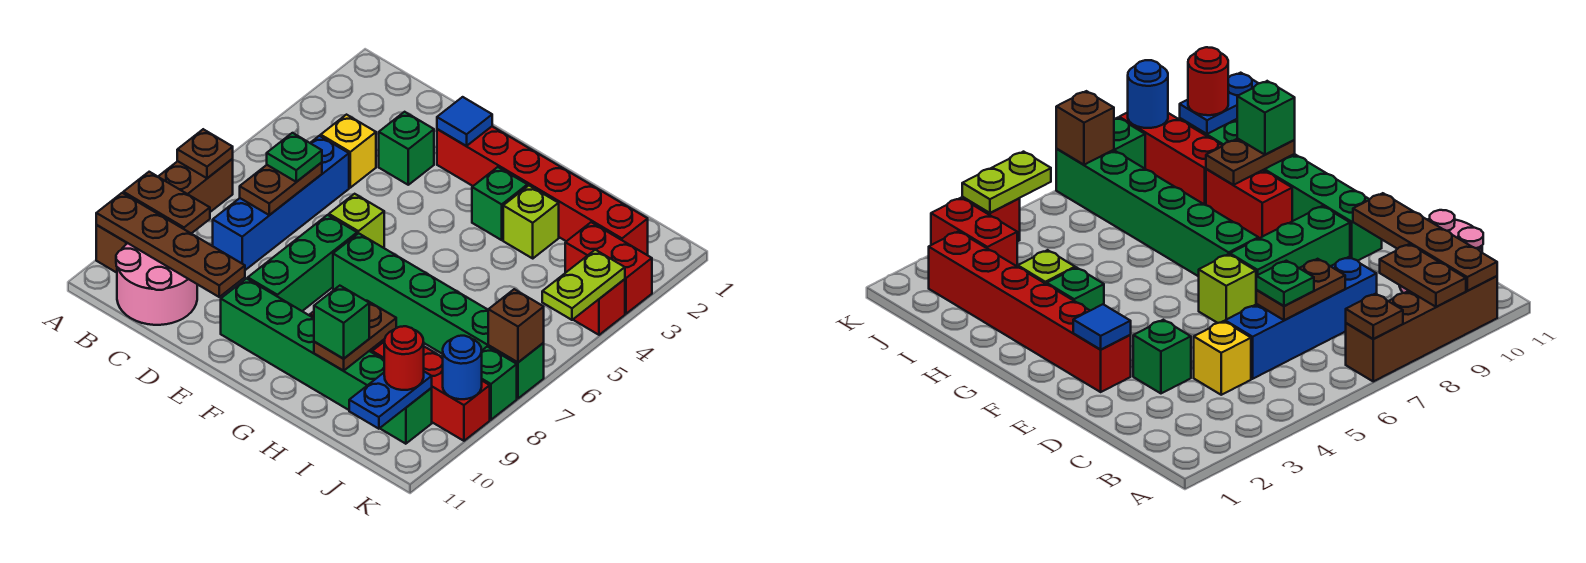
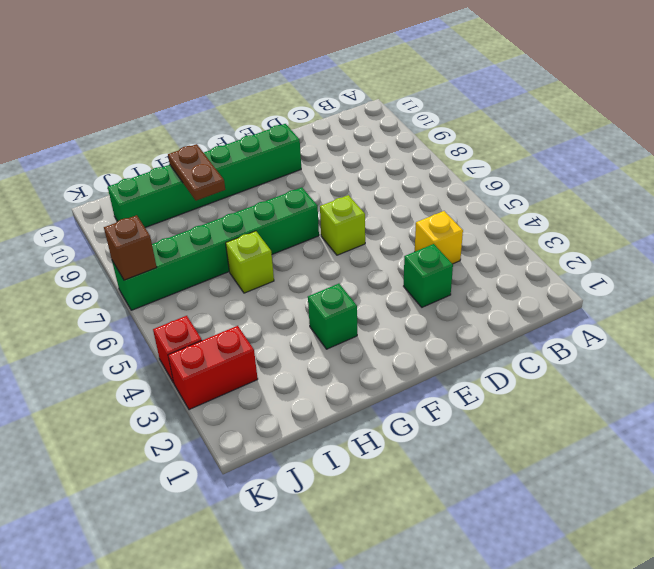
lime brick H6 level 1 -> lime brick H3 level 1
none -> brown brick A7:A10 level 1
none -> pink round brick B10:C11 level 1
none -> blue brick C5:C8 level 1
none -> red brick E2:J2 level 1

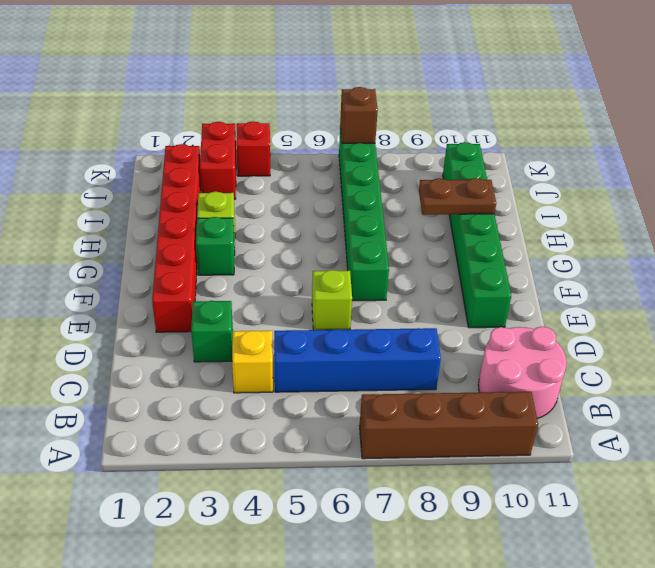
none -> green brick E7:E9 level 1
none -> red brick G9:H9 level 1
none -> red brick I9:K9 level 1
none -> green brick K8 level 1

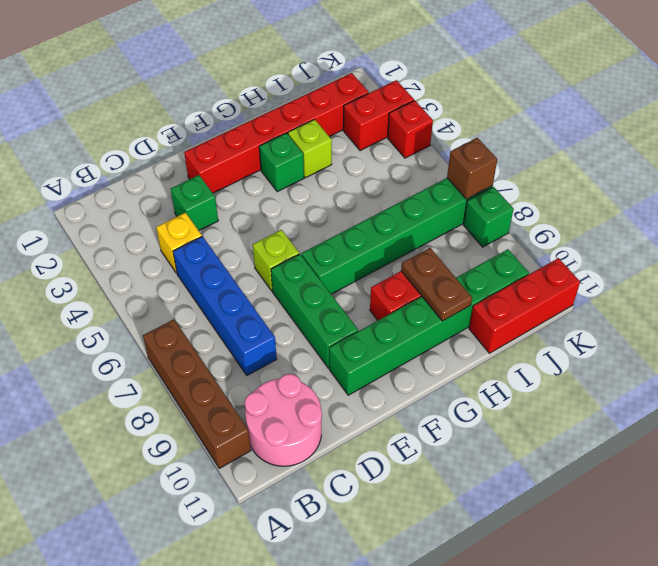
red brick I11:K11 level 1 -> red brick I9:K9 level 1
none -> brown plate A7 level 2
none -> brown plate A9:B9 level 2
none -> brown plate A10:D10 level 2
none -> brown plate C6:C7 level 2

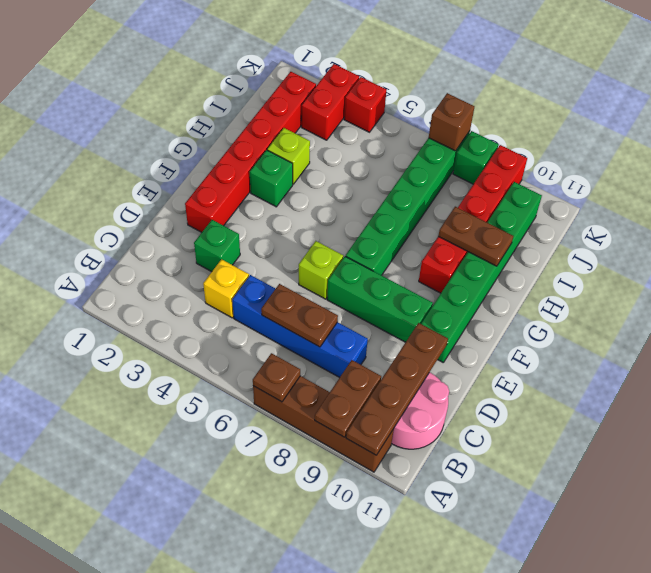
none -> blue tile E2 level 2
none -> blue plate J10:J11 level 2
none -> lime plate K4:K5 level 2
none -> blue round brick K9 level 2

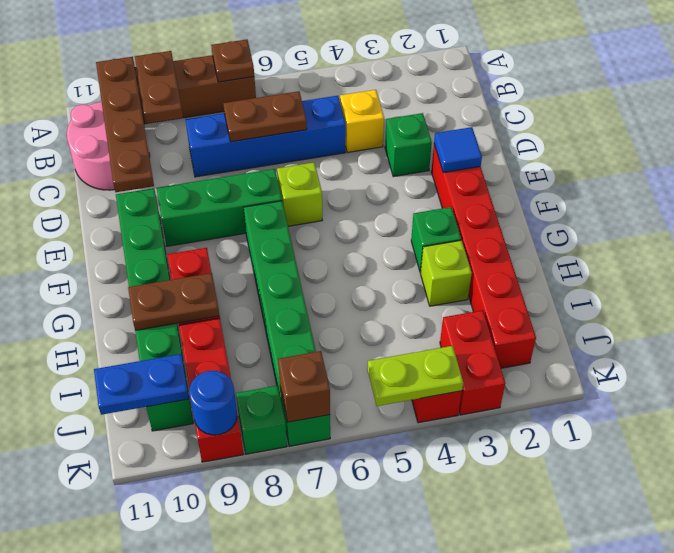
none -> green plate C6 level 3
none -> green brick H10 level 3
none -> red round brick J10 level 3

